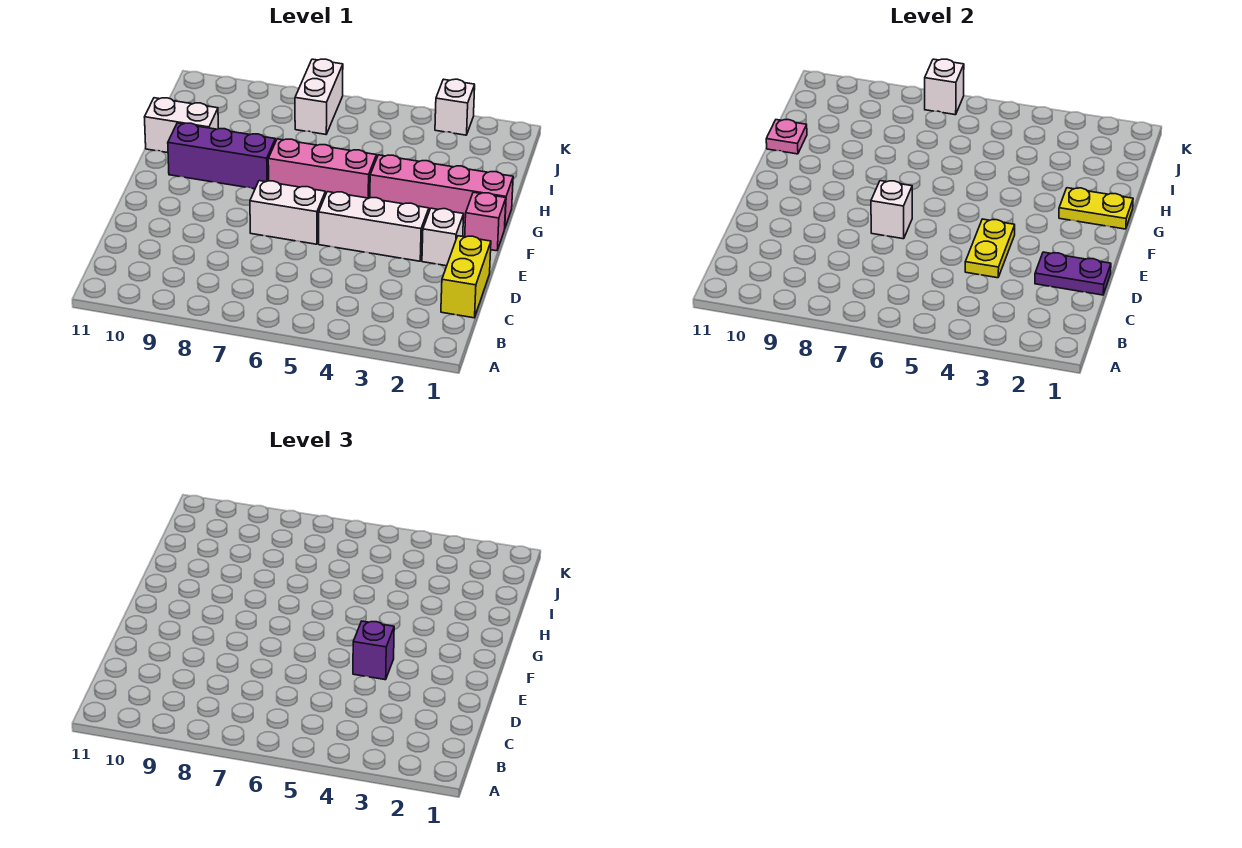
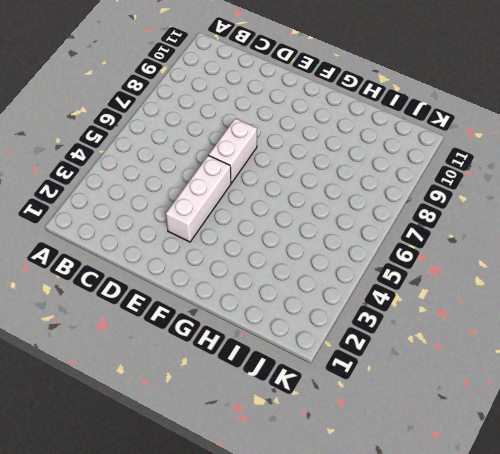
none -> yellow brick C1:D1 level 1
none -> white brick E2 level 1
none -> pink brick F1 level 1

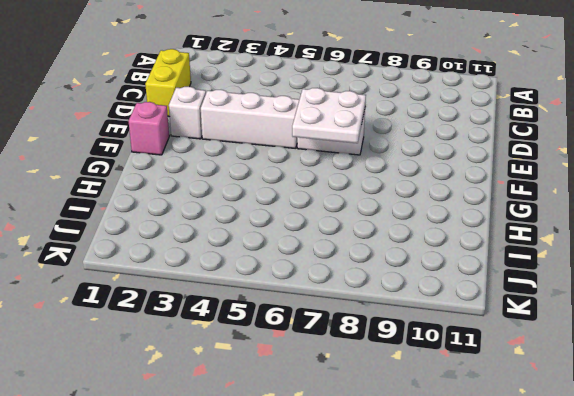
white plate E6:F7 level 2 -> white brick E7 level 2
none -> pink brick G1:G4 level 1
none -> pink brick G5:G7 level 1
none -> purple brick G8:G10 level 1

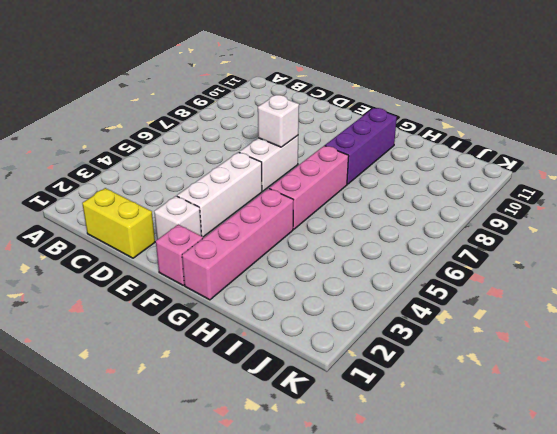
none -> white brick H10:H11 level 1
none -> white brick J7:K7 level 1
none -> white brick K3 level 1

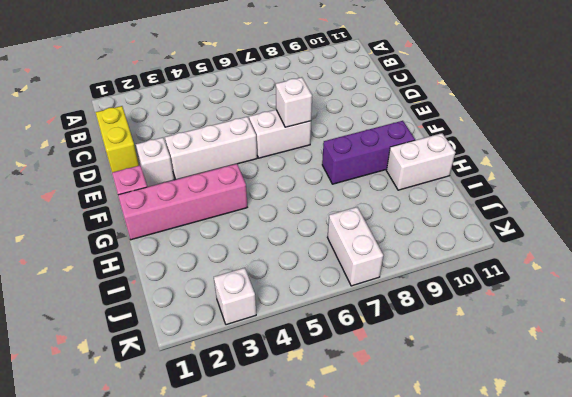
none -> pink brick G5:G7 level 1
none -> purple plate D1:D2 level 2
none -> yellow plate D4:E4 level 2

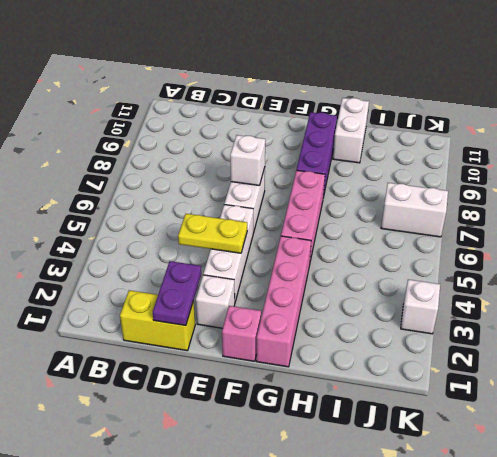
none -> yellow plate G1:G2 level 2
none -> pink plate H11 level 2
none -> white brick K7 level 2

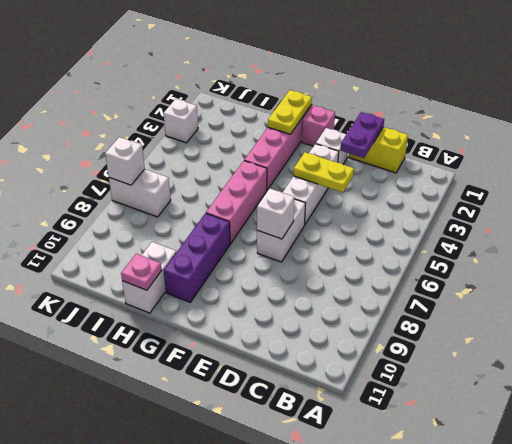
none -> purple brick E4 level 3

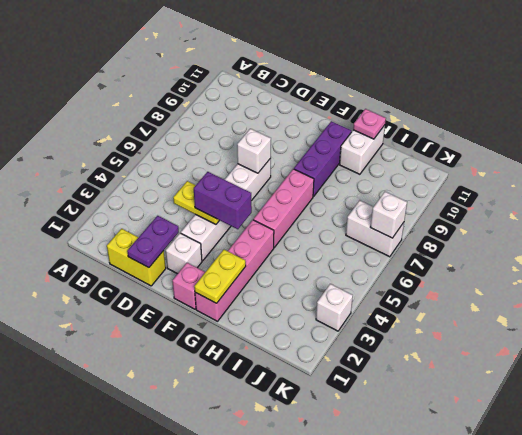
purple brick E4:F4 level 3 -> purple brick E4 level 3

